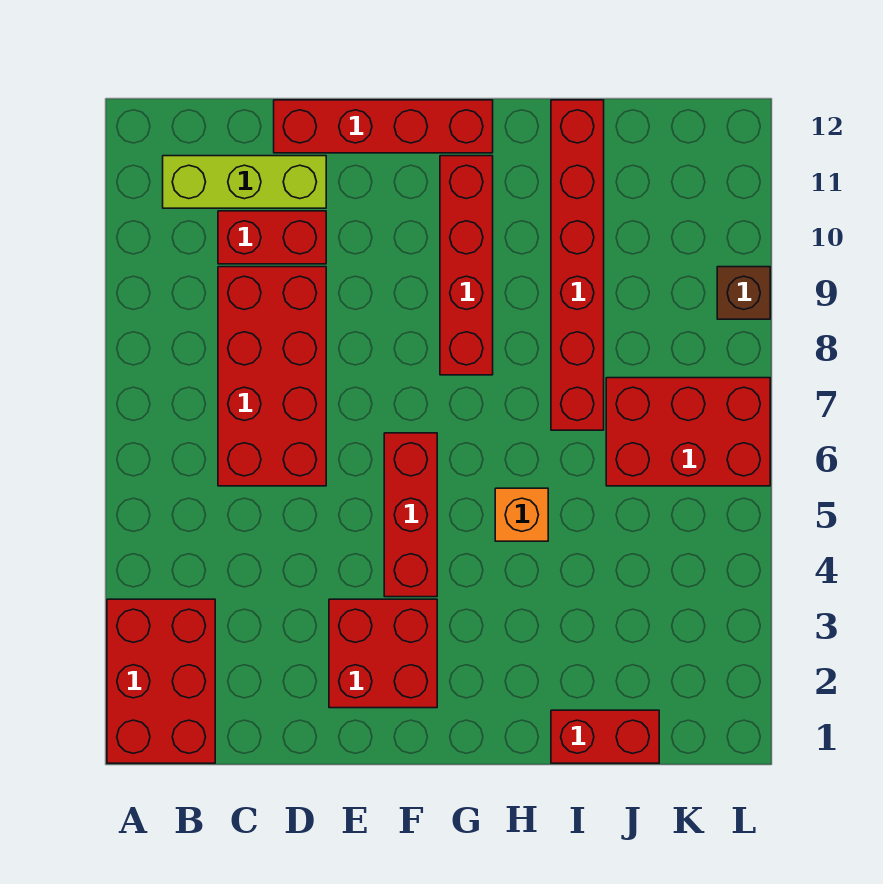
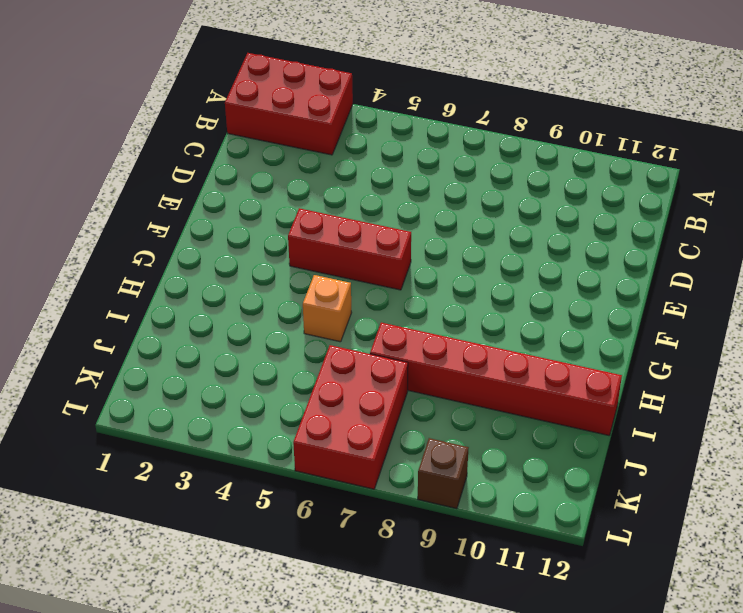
none -> lime brick B11:D11 level 1
none -> red brick C6:D9 level 1
none -> red brick C10:D10 level 1

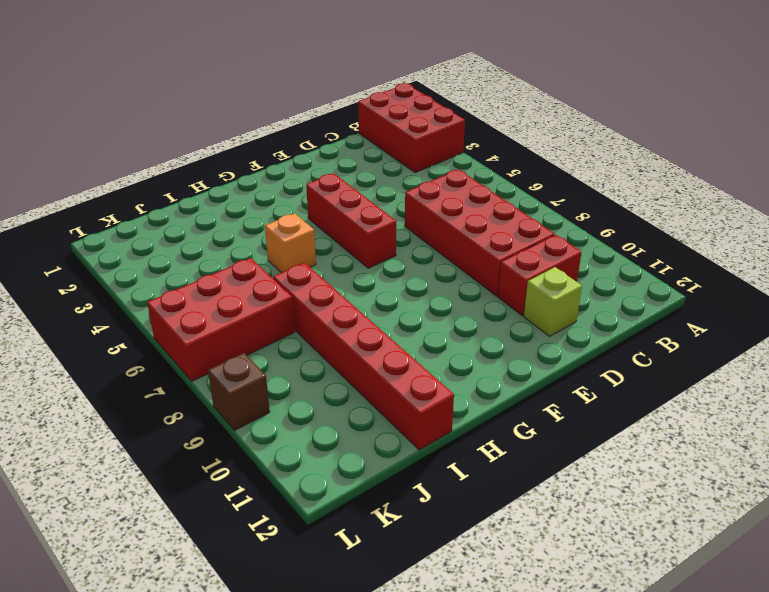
lime brick D11 level 1 -> lime brick B11:D11 level 1
none -> red brick D12:G12 level 1
none -> red brick E2:F3 level 1
none -> red brick G8:G11 level 1

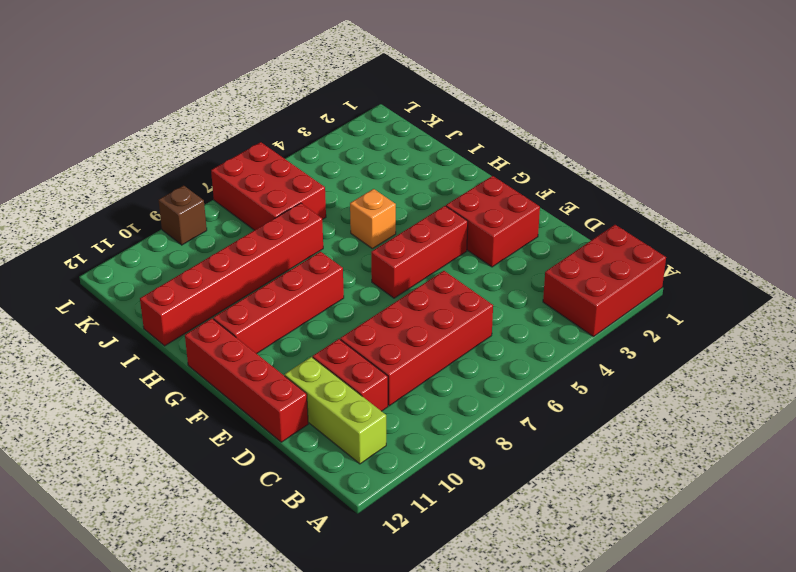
none -> red brick I1:J1 level 1

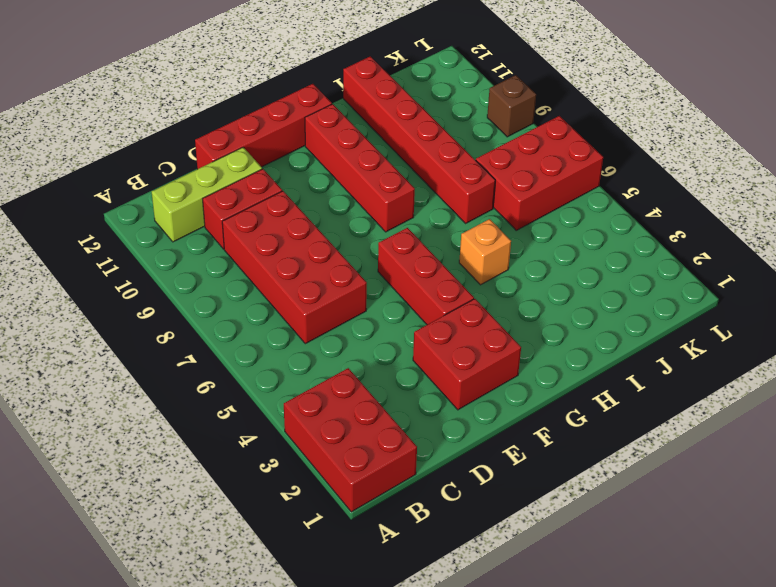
none -> red brick I1:J1 level 1

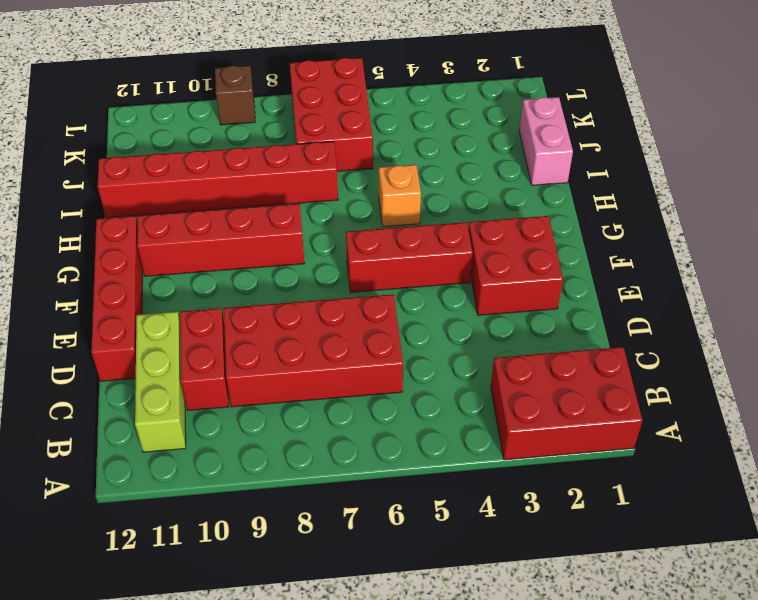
pink brick I1:J1 level 1 -> red brick I1:J1 level 1

